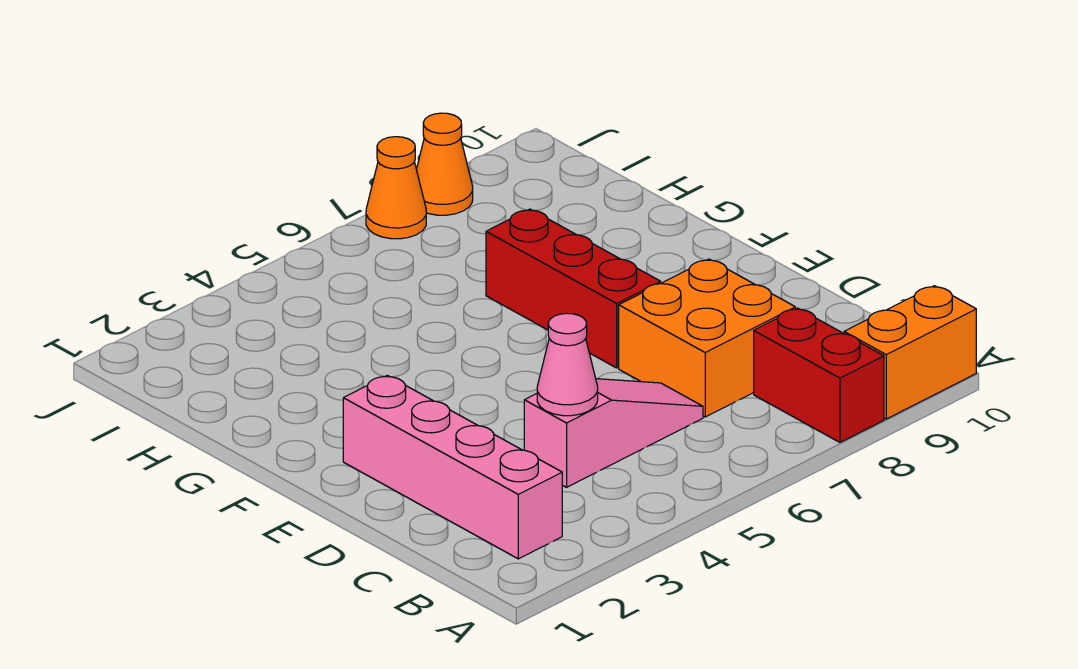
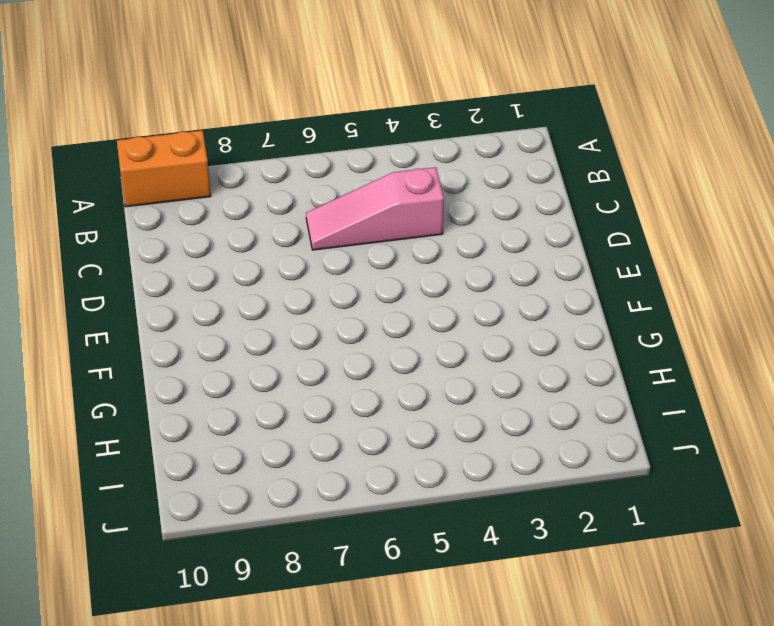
none -> red brick A8:B8 level 1
none -> pink brick B2:E2 level 1

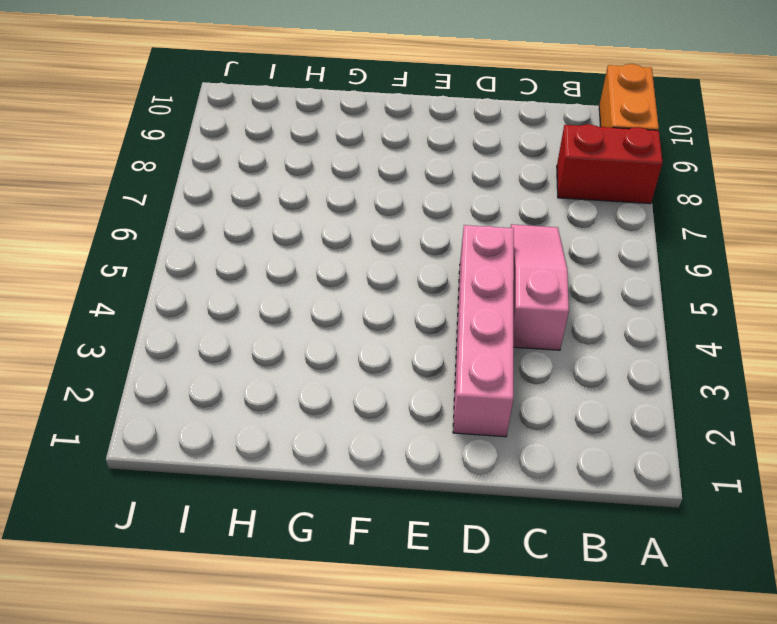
pink brick D2:D5 level 1 -> pink brick B2:E2 level 1
none -> orange brick C7:D8 level 1
none -> red brick E7:G7 level 1

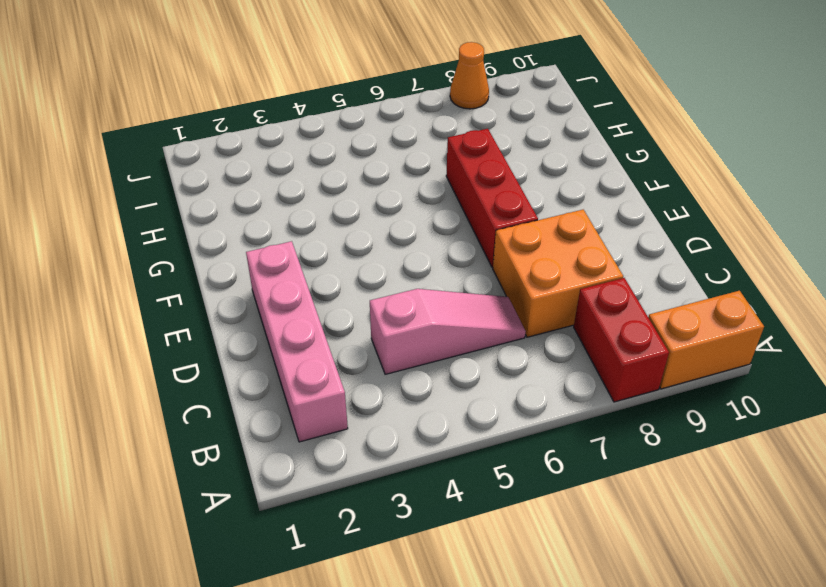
none -> orange cone J7 level 1
none -> pink cone C4 level 2

